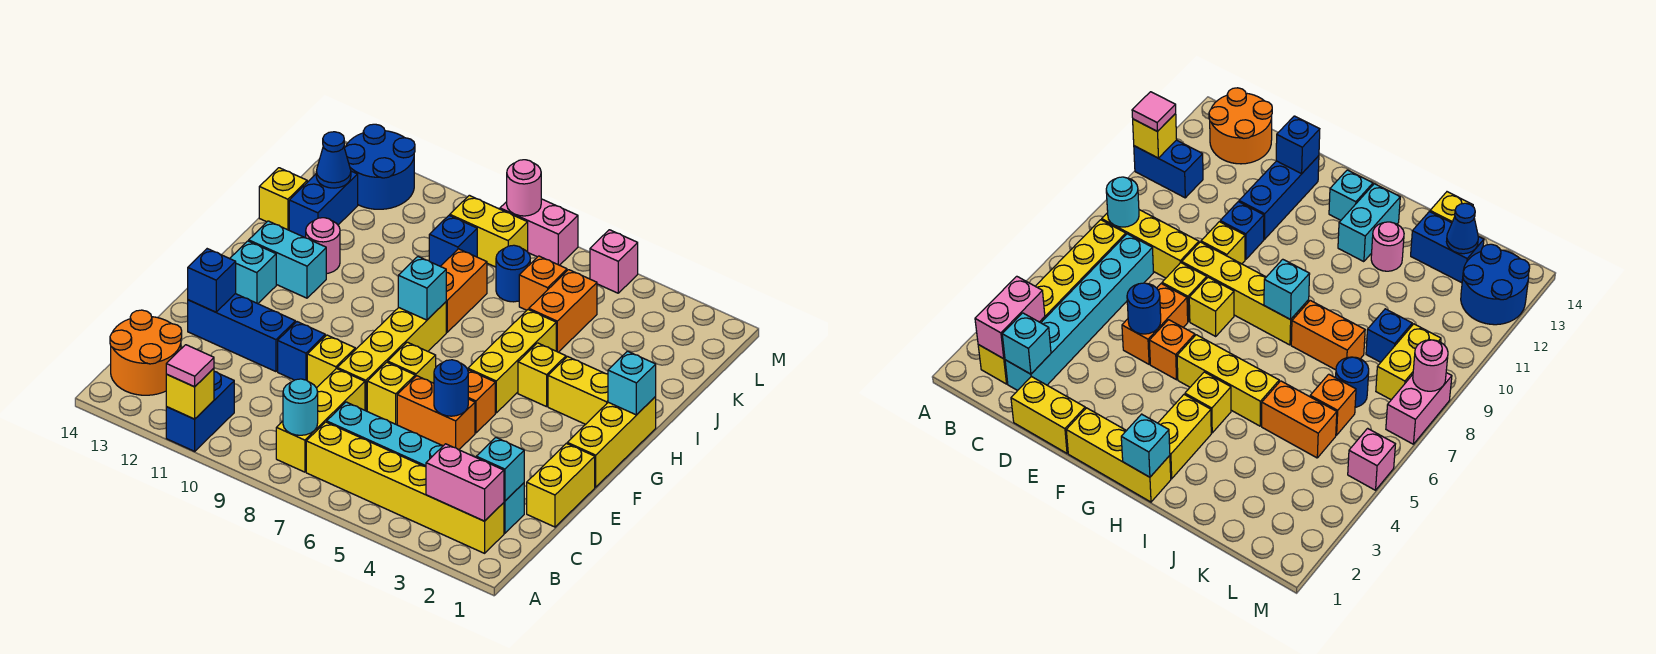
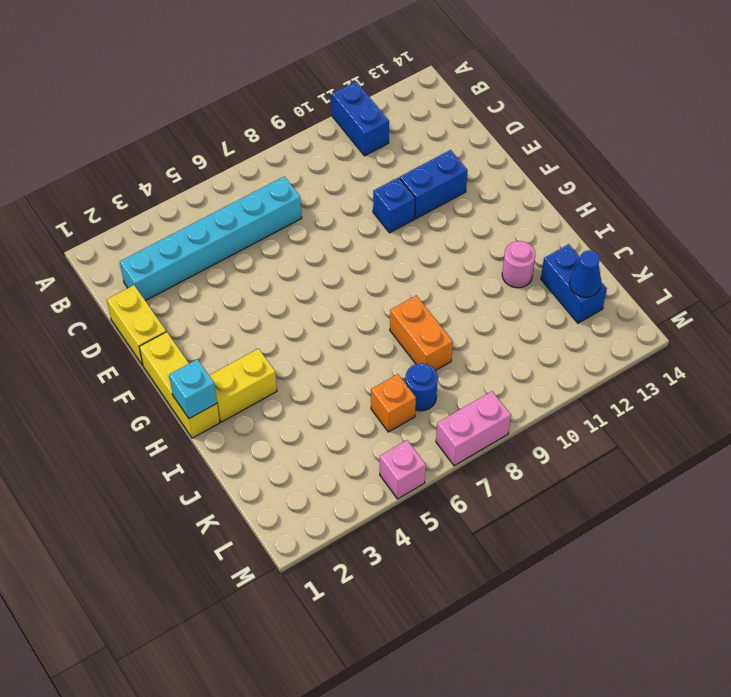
blue brick E11:E12 level 1 -> blue brick E11:E13 level 1
none -> yellow brick B2:B7 level 1
none -> yellow brick B8:D8 level 1
none -> orange round brick B13:C14 level 1
none -> orange brick E5:E6 level 1

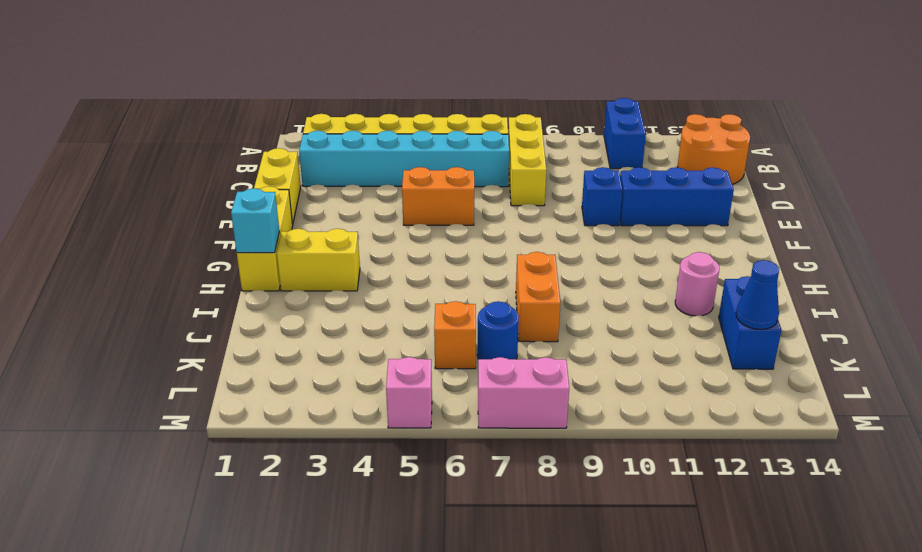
none -> yellow brick E7 level 1
none -> yellow brick E8:H8 level 1
none -> yellow brick E9 level 1
none -> orange brick F5 level 1

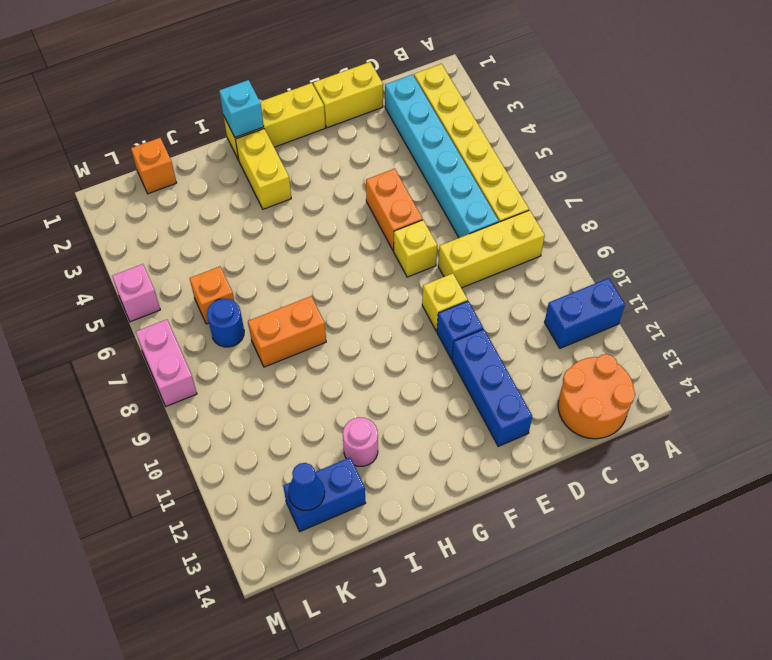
orange brick K1 level 1 -> orange brick F5 level 1
none -> yellow brick E8:H8 level 1
none -> yellow brick F7 level 1
none -> yellow brick G5:I5 level 1
none -> cyan brick G13 level 1

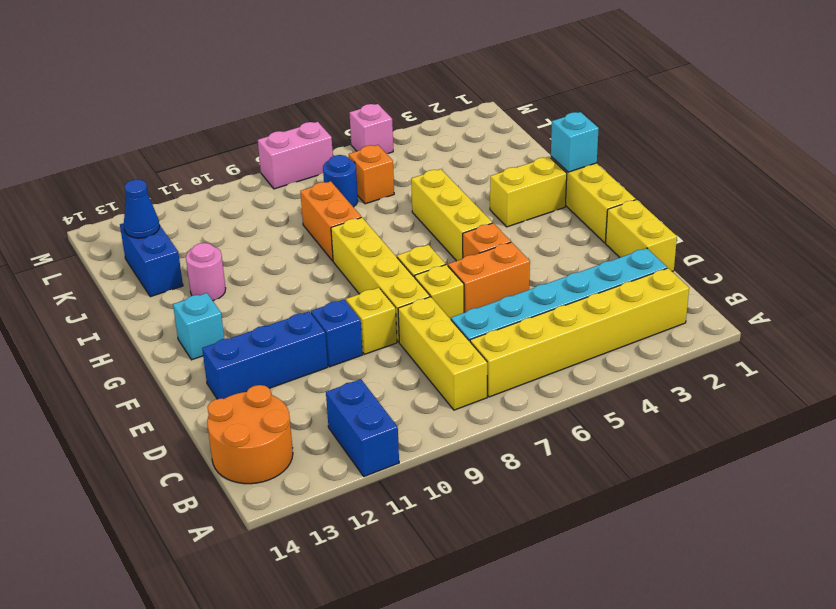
none -> yellow brick H4 level 1
none -> cyan brick H12:H13 level 1
none -> orange brick J5:K5 level 1
none -> yellow brick J14 level 1

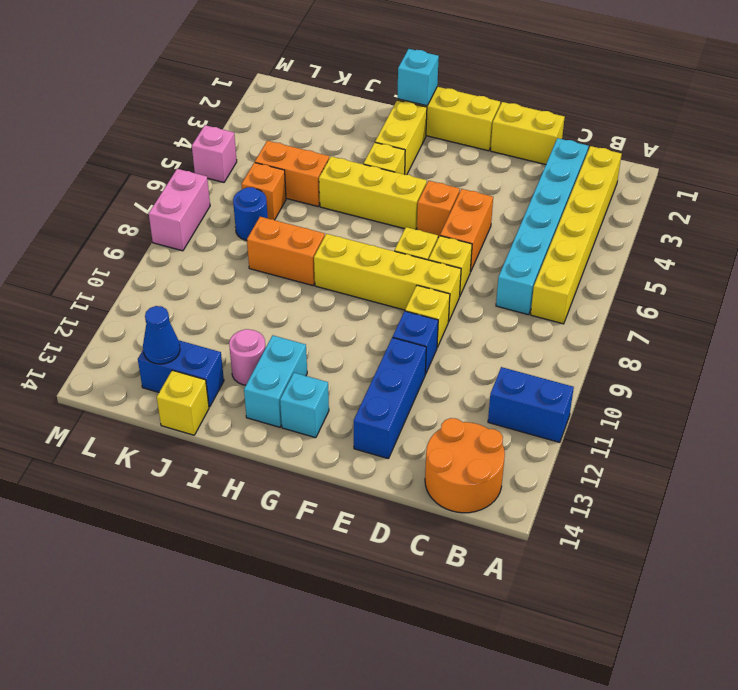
none -> yellow brick B8:D8 level 1
none -> blue brick K9 level 1
none -> yellow brick L8:L9 level 1
none -> blue round brick L12:M13 level 1

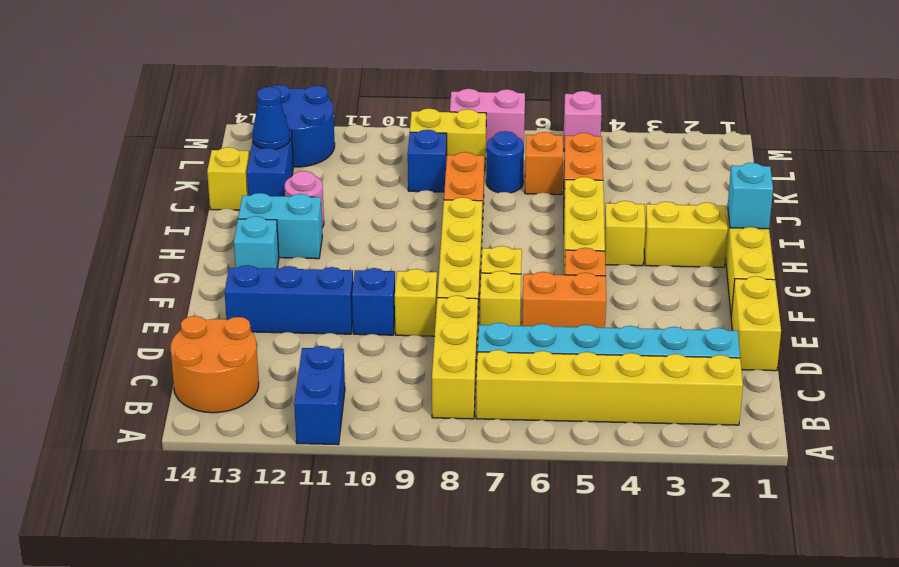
none -> yellow brick A11 level 2
none -> pink brick B2:B3 level 2
none -> cyan round brick B8 level 2
none -> cyan brick C2 level 2

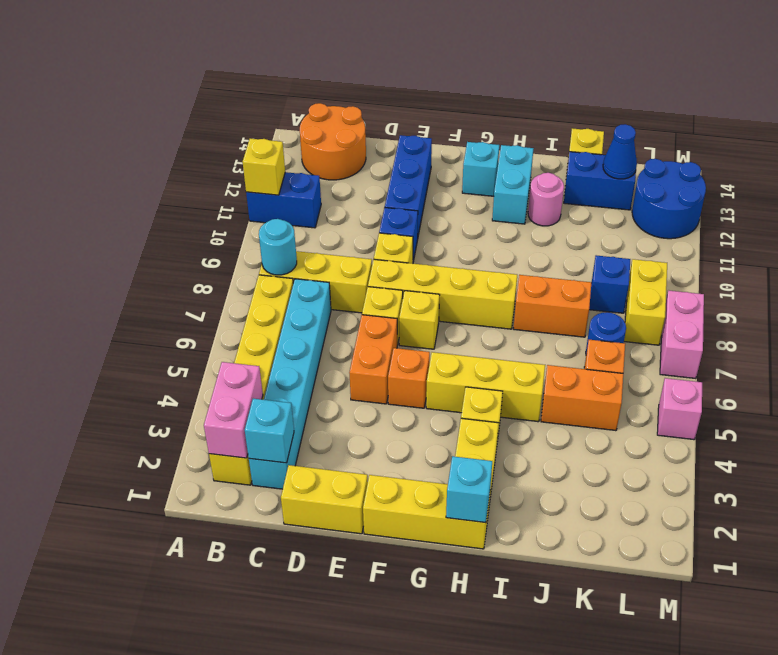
none -> blue round brick E5 level 2
none -> blue brick E13 level 2
none -> cyan brick H8 level 2
none -> pink round brick M8 level 2

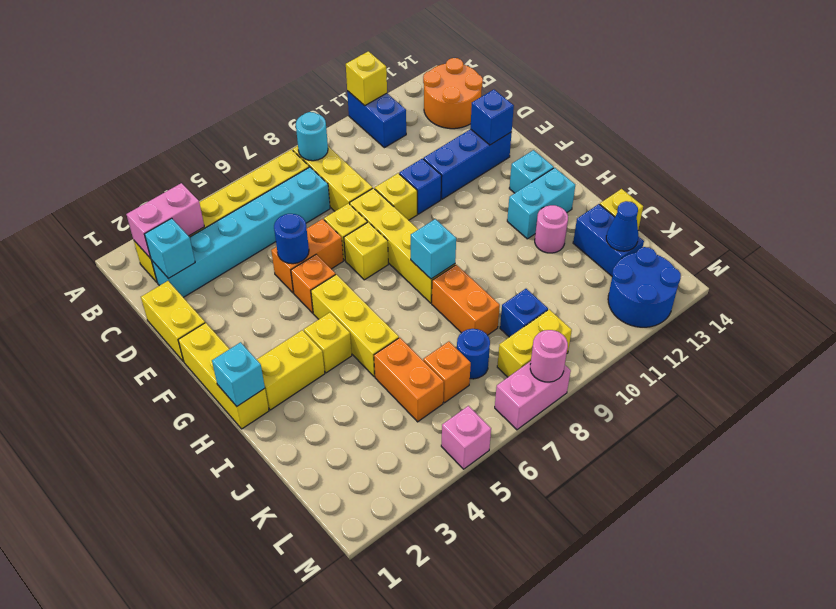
none -> pink tile A11 level 3

